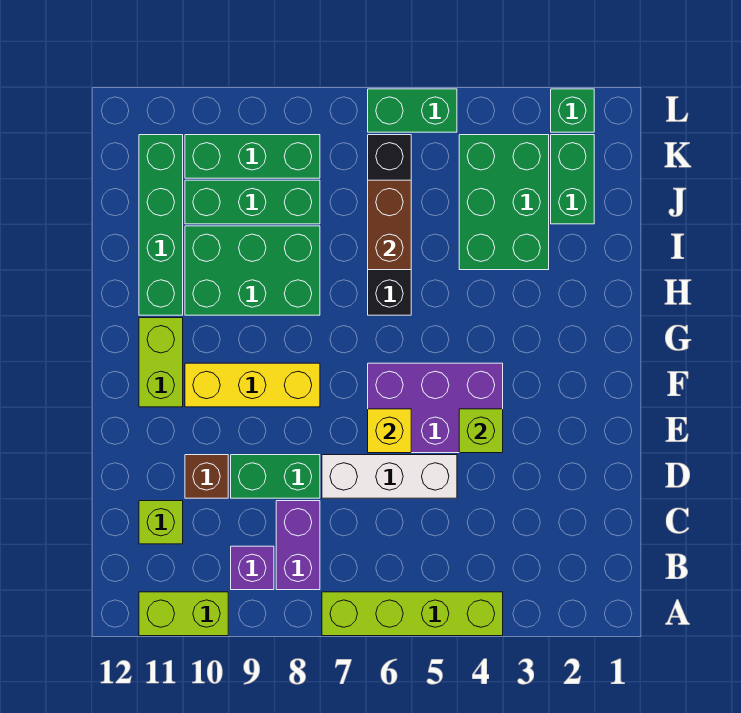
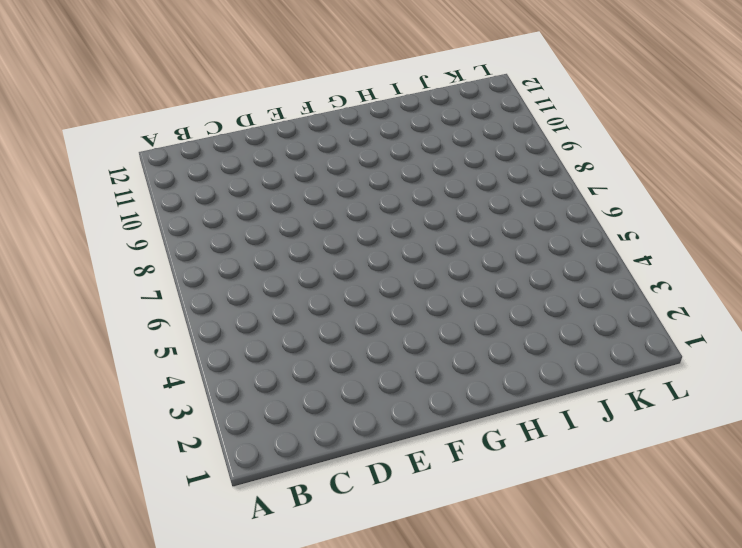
none -> lime brick A4:A7 level 1
none -> lime brick A10:A11 level 1
none -> purple brick B8:C8 level 1

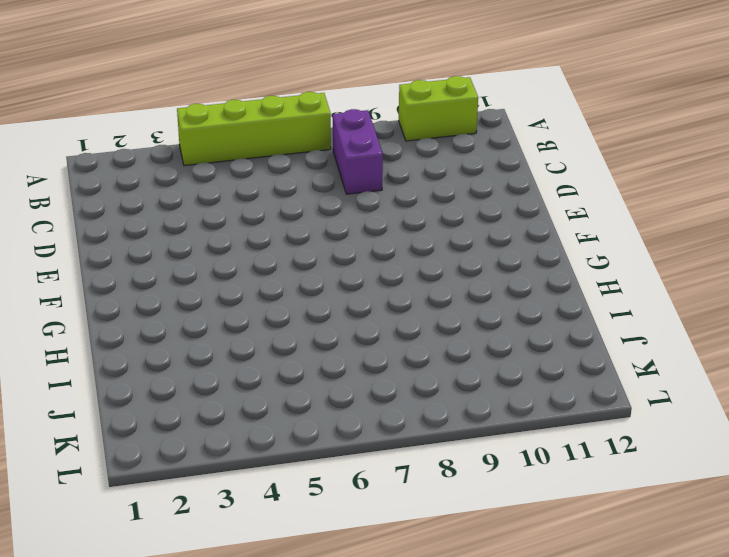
none -> purple brick B9 level 1
none -> lime brick C11 level 1
none -> white brick D5:D7 level 1

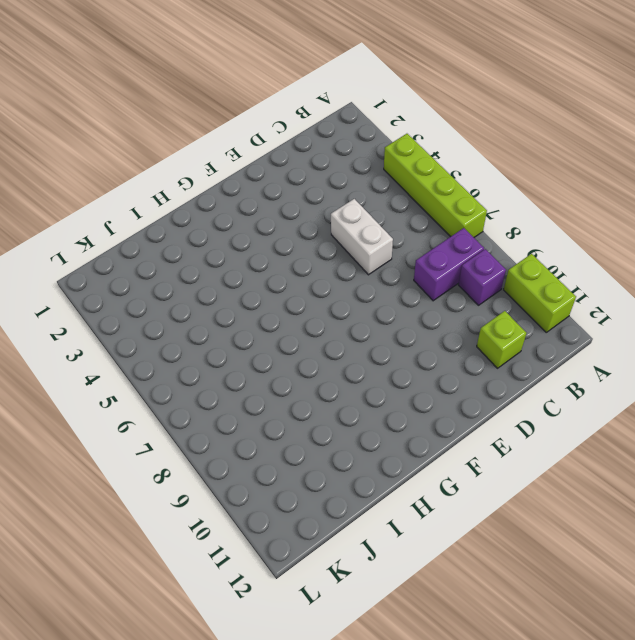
white brick D5:D6 level 1 -> white brick D5:D7 level 1
none -> green brick D8:D9 level 1
none -> brown brick D10 level 1
none -> purple brick E4:F6 level 1

